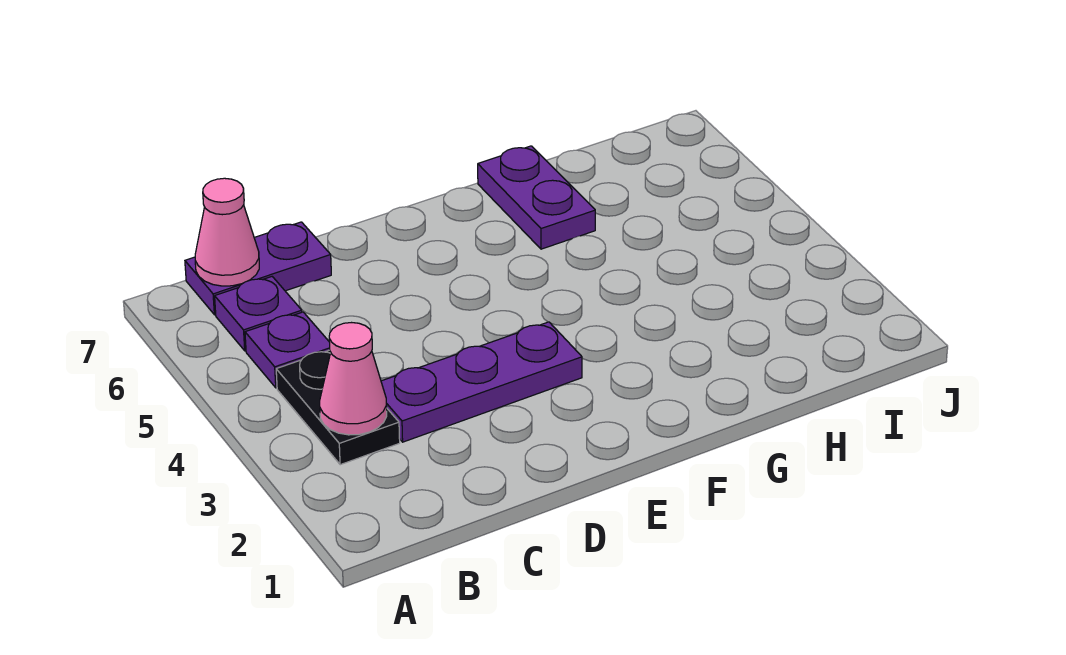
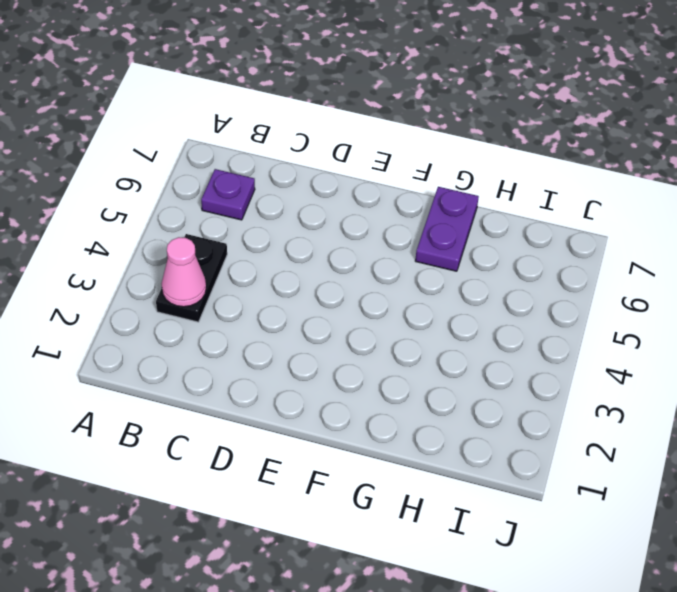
none -> purple plate B5 level 1
none -> purple plate B7:C7 level 1

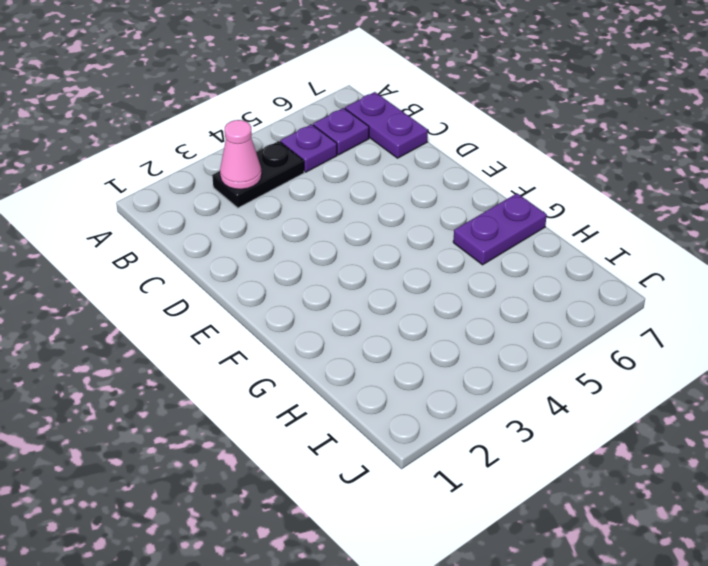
none -> purple plate C3:E3 level 1
none -> pink cone B7 level 2

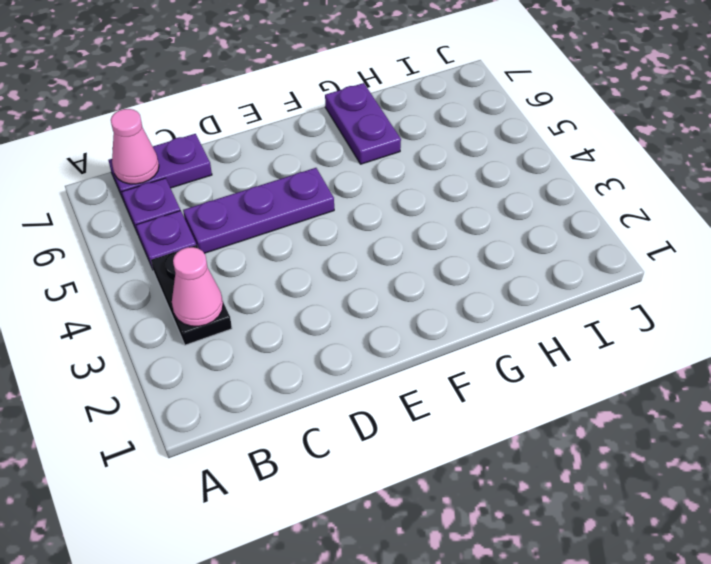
purple plate C5:E5 level 1 -> purple plate C3:E3 level 1

